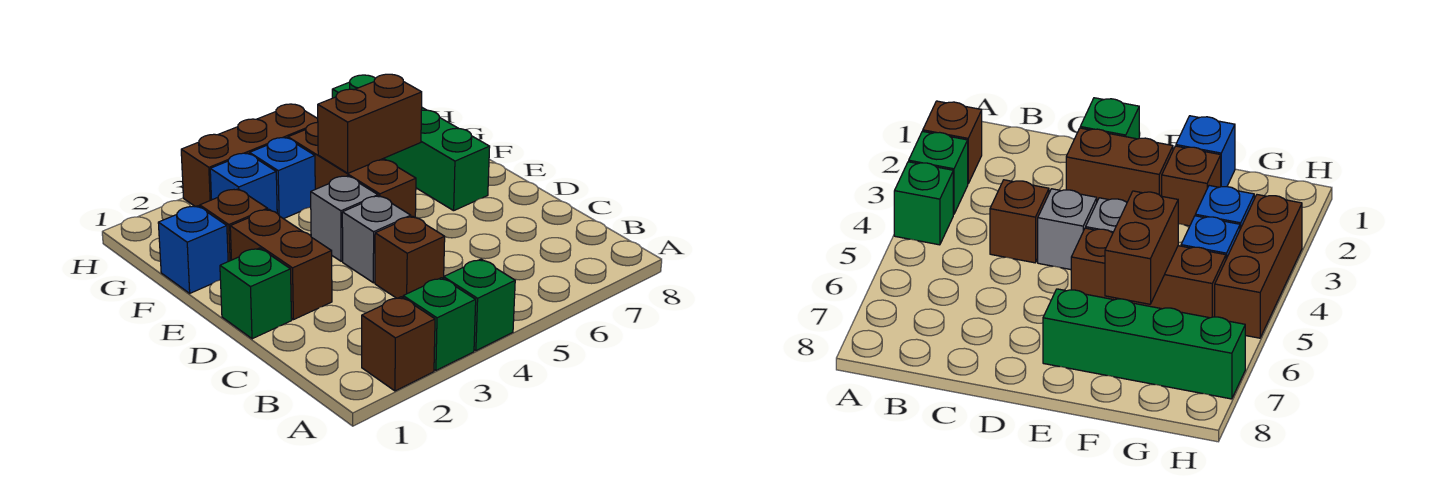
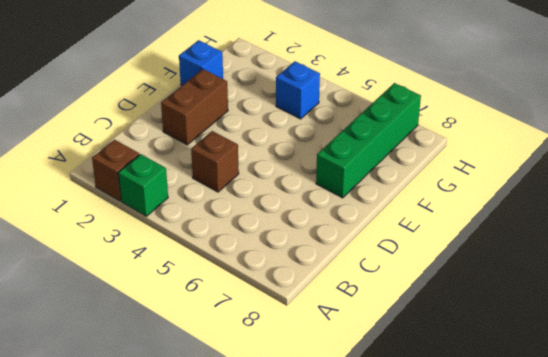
none -> green brick A4 level 1
none -> green brick D1 level 1
none -> grey brick D4 level 1

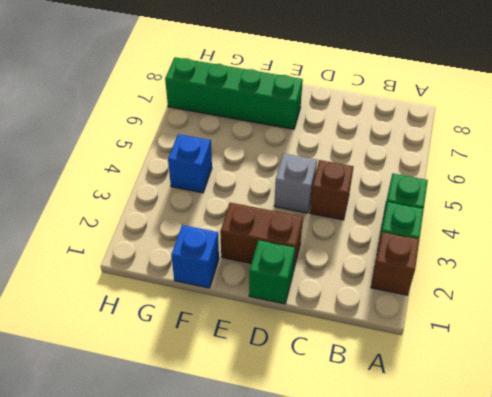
none -> grey brick E4 level 1
none -> brown brick E5:G5 level 1
none -> brown brick F2 level 1

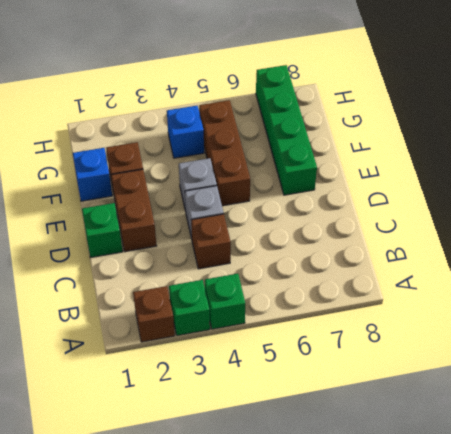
none -> blue brick G3 level 1
none -> brown brick H3:H5 level 1
none -> brown brick F5:F6 level 2

